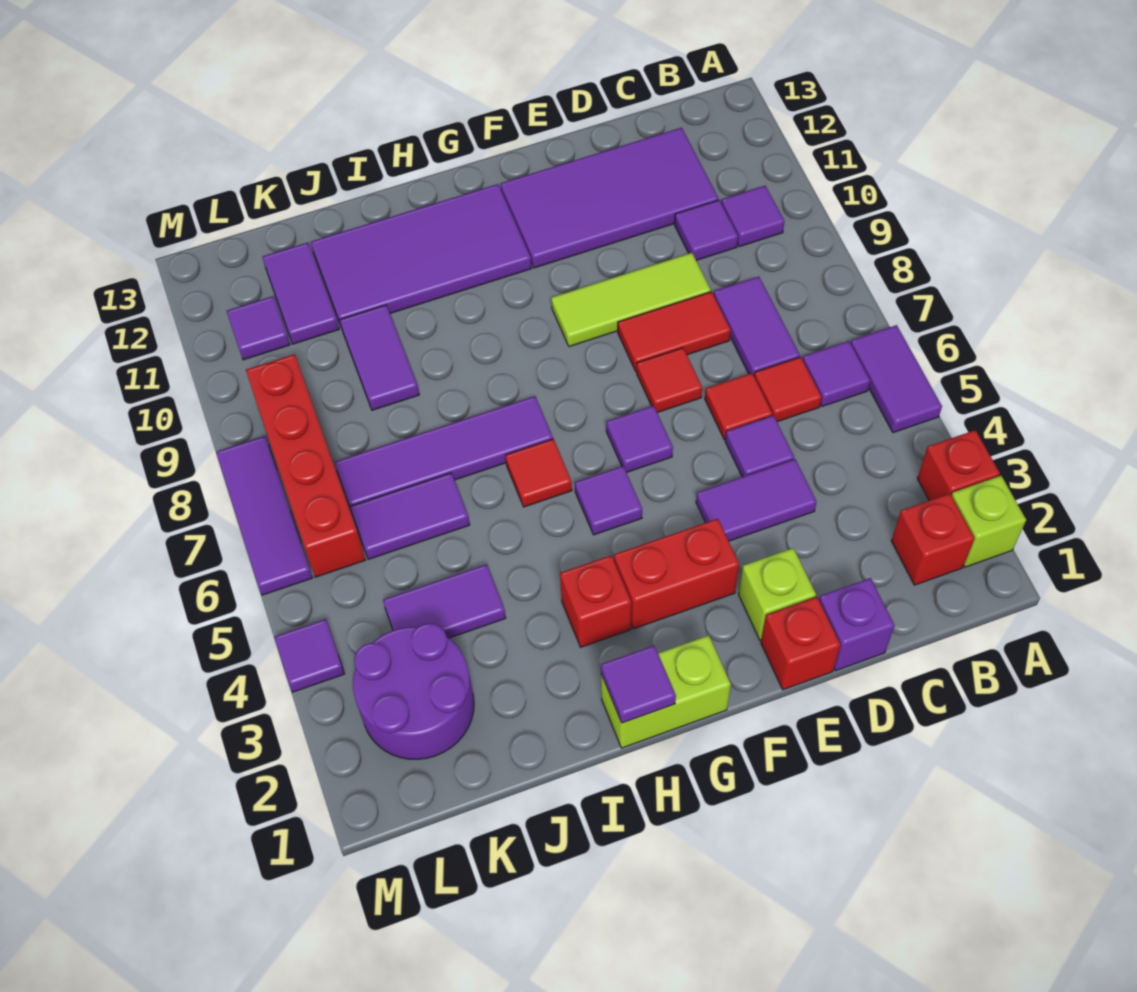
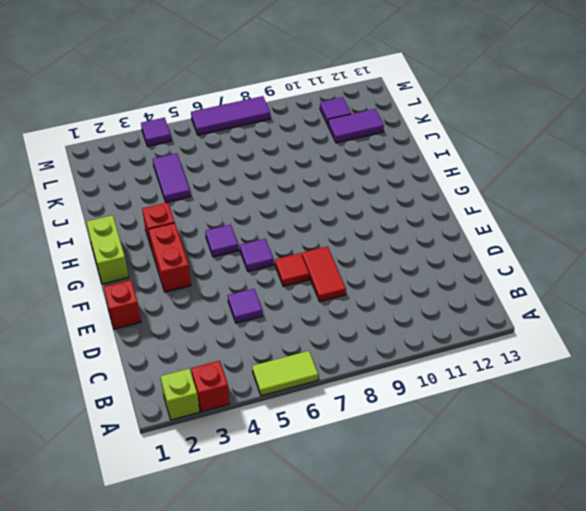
lime tile A5:A6 level 1 -> purple tile A5:A6 level 1
none -> red brick B2 level 1
none -> purple tile B6 level 1
none -> purple tile B10 level 1
none -> red tile C6 level 1

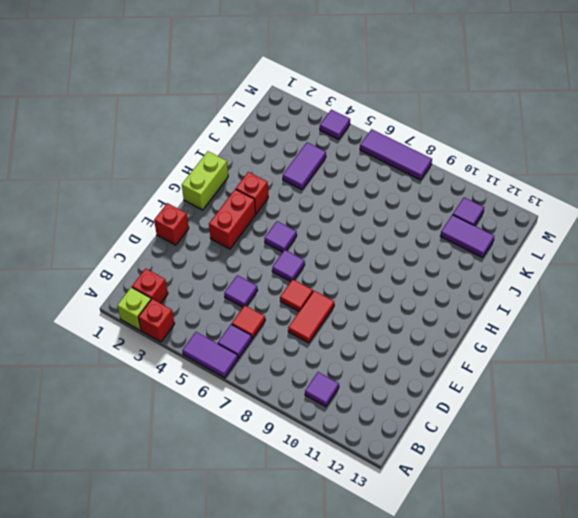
none -> purple tile C7:C8 level 1
none -> purple tile C10 level 1
none -> purple tile C11:F12 level 1
none -> purple brick D1 level 1

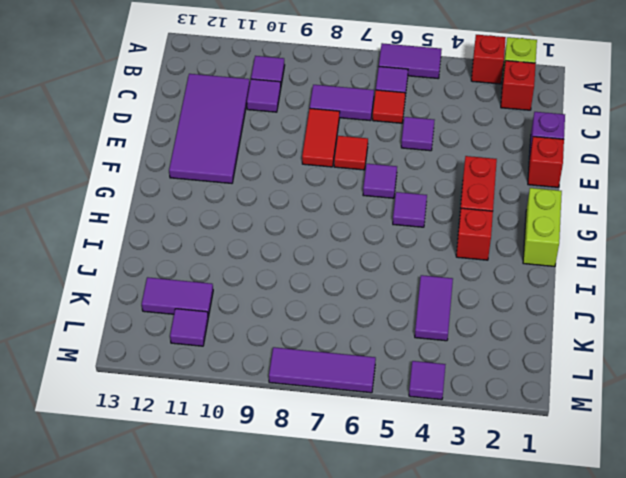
none -> purple tile D4:E4 level 1
none -> red tile D6 level 1
none -> lime tile D9:F9 level 1
none -> lime brick E2 level 1

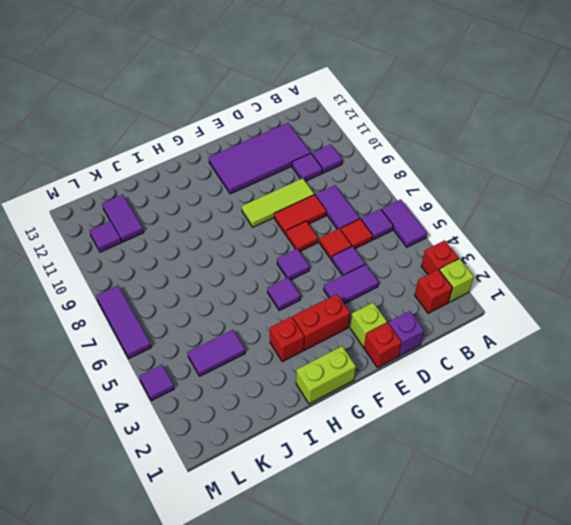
none -> purple tile G11:J12 level 1
none -> red tile H6 level 1
none -> purple tile H7:K7 level 1
none -> purple tile J6:K6 level 1

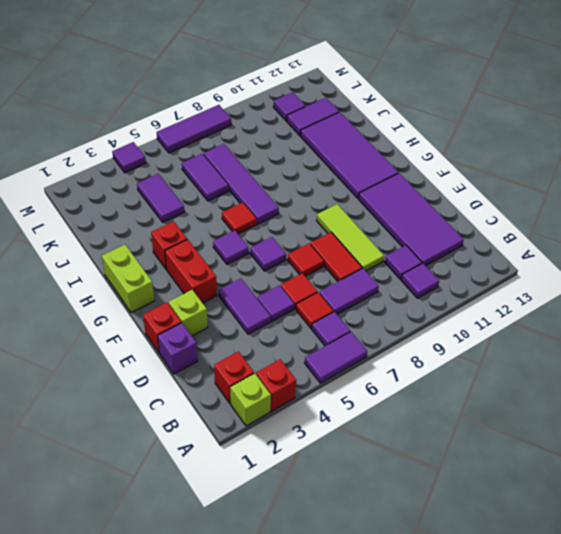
none -> purple tile J9:J10 level 1
none -> purple round brick K2:L3 level 1
none -> red brick L6:L9 level 1
none -> purple tile H1 level 2

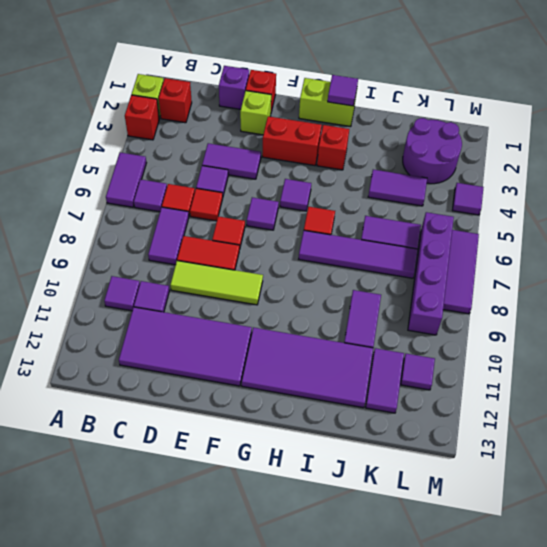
purple brick L6:L9 level 1 -> red brick L6:L9 level 1

